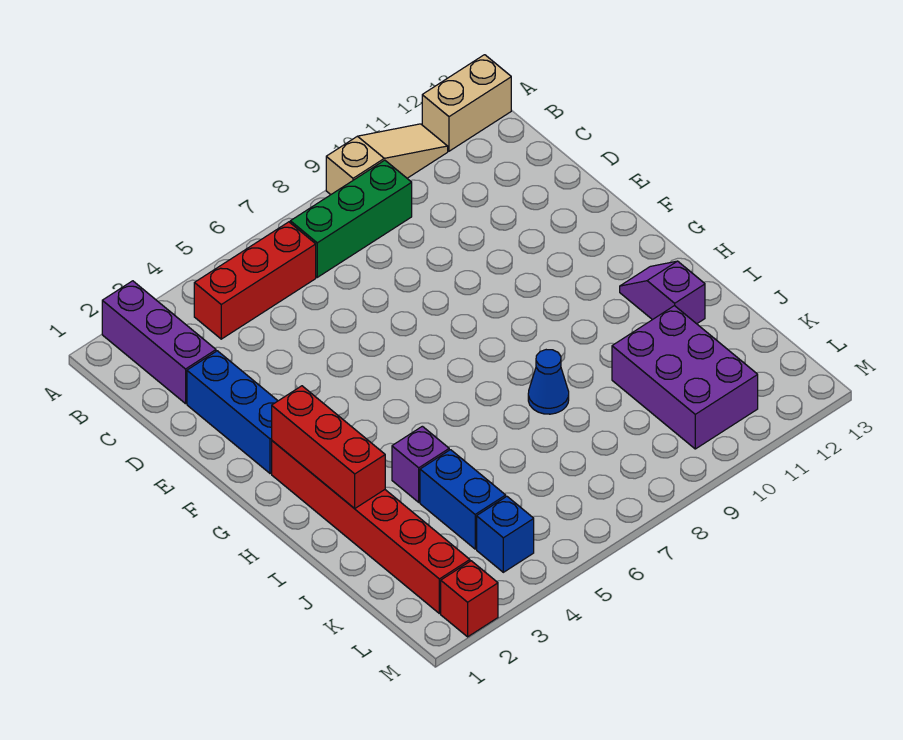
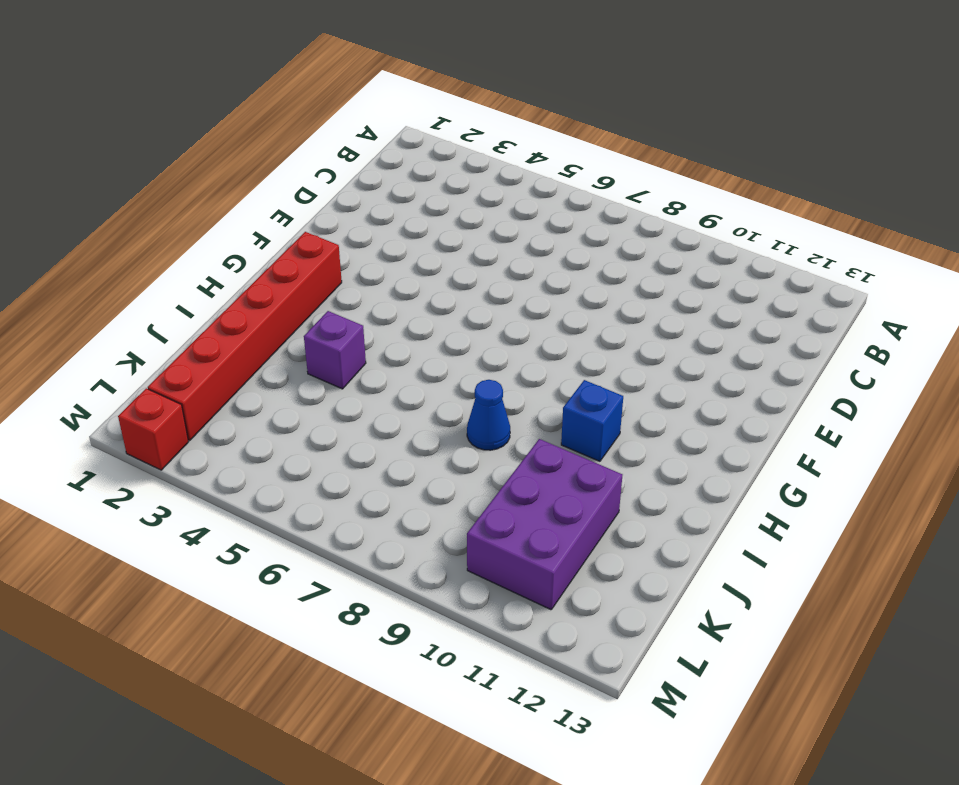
blue brick H10 level 1 -> blue brick L4 level 1
none -> purple brick A2:C2 level 1
none -> tan slope A9:A11 level 1 top 9
none -> tan brick A12:A13 level 1

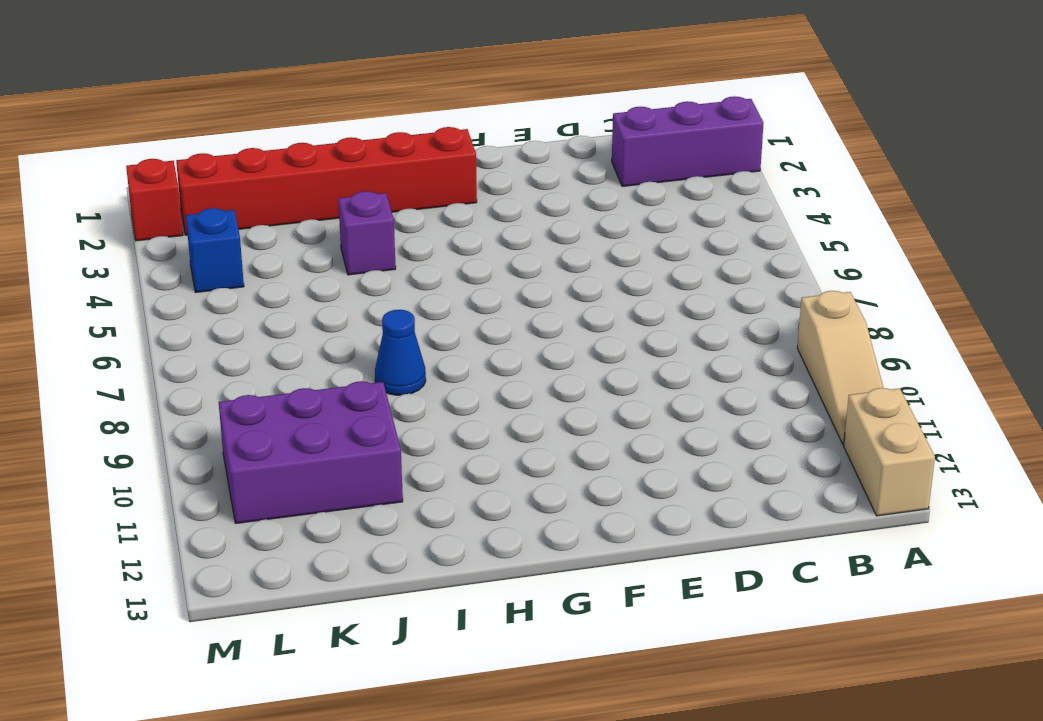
none -> red brick B4:B6 level 1
none -> green brick B7:B9 level 1
none -> blue brick D2:F2 level 1

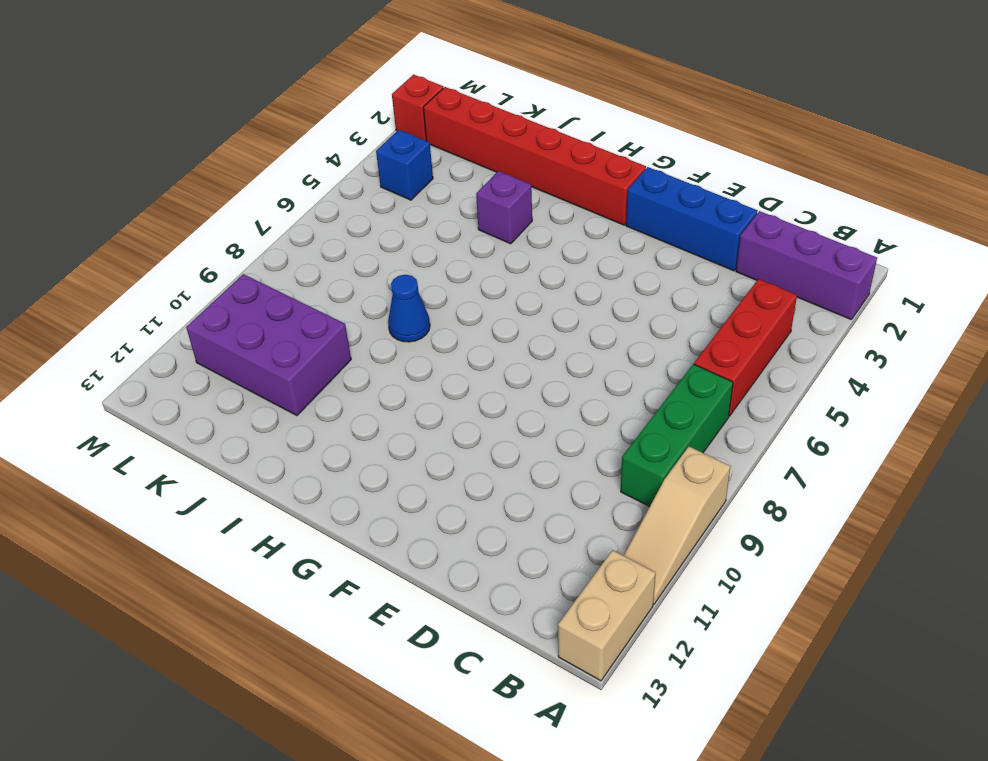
none -> purple slope H12:I12 level 1 top I
none -> blue brick J4:K4 level 1
none -> red brick G2:I2 level 2

